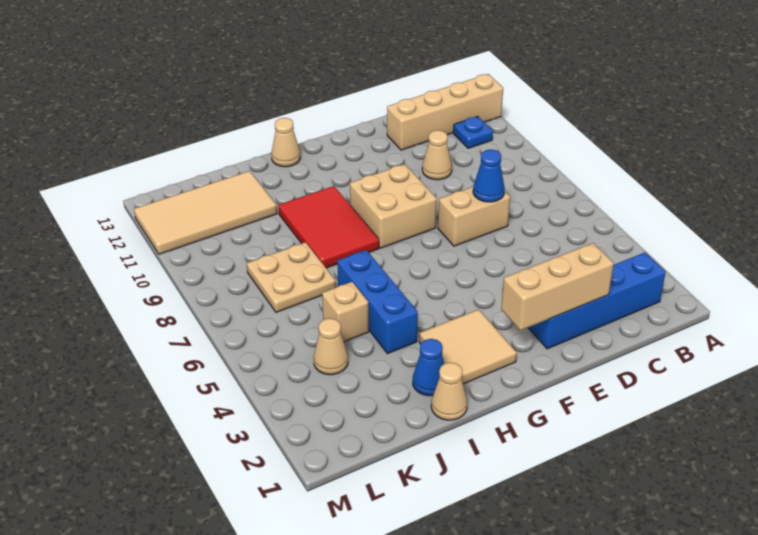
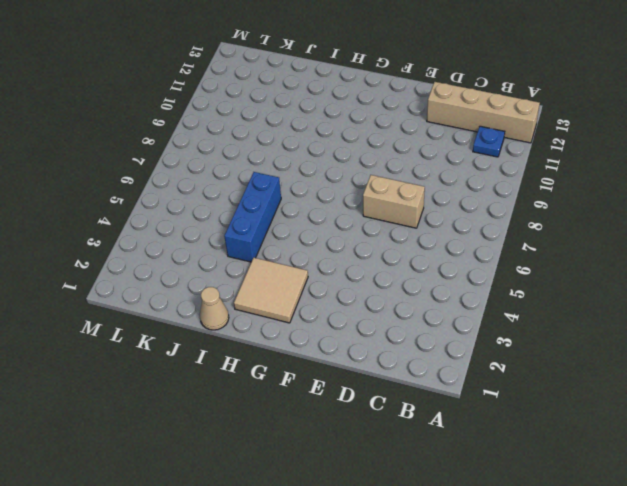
none -> blue brick B2:E2 level 1
none -> tan cone D10 level 1
none -> tan brick F8:G9 level 1

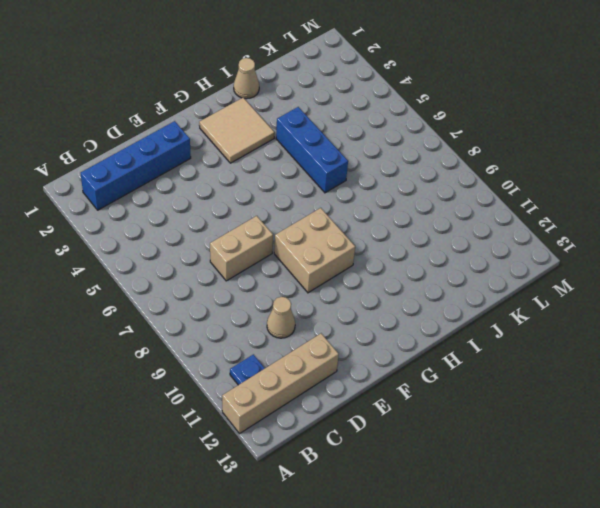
none -> red tile H8:I10 level 1
none -> tan cone H13 level 1
none -> blue cone I2 level 1

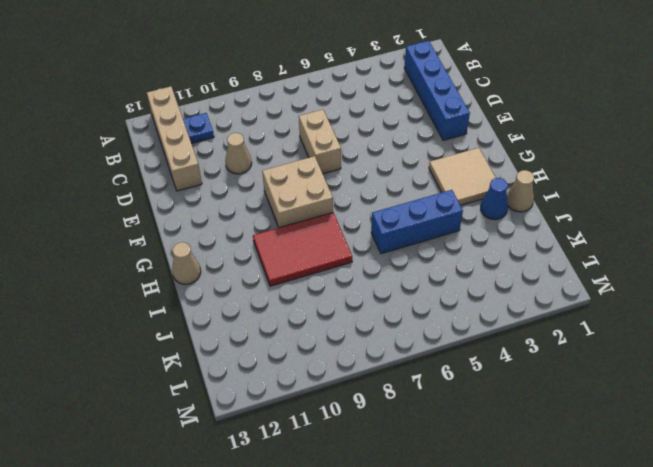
none -> tan brick J5 level 1
none -> tan plate J7:K8 level 1
none -> tan tile J11:M12 level 1

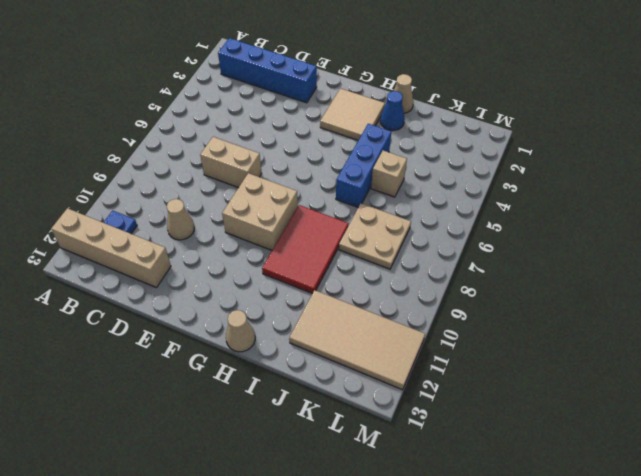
none -> tan cone K4 level 1
none -> tan brick D2:F2 level 2
none -> blue cone D7 level 2

